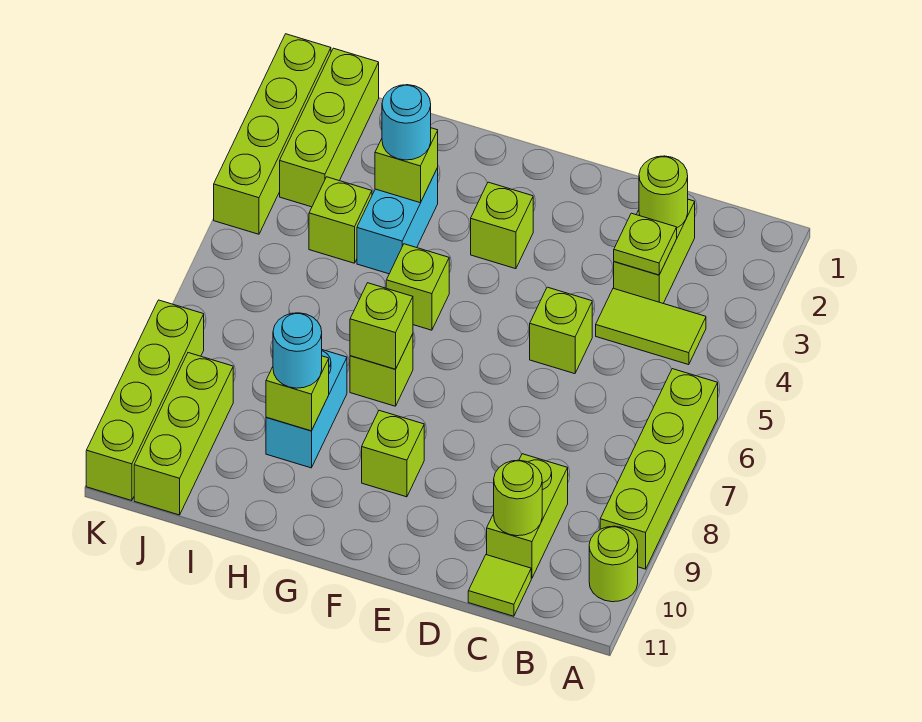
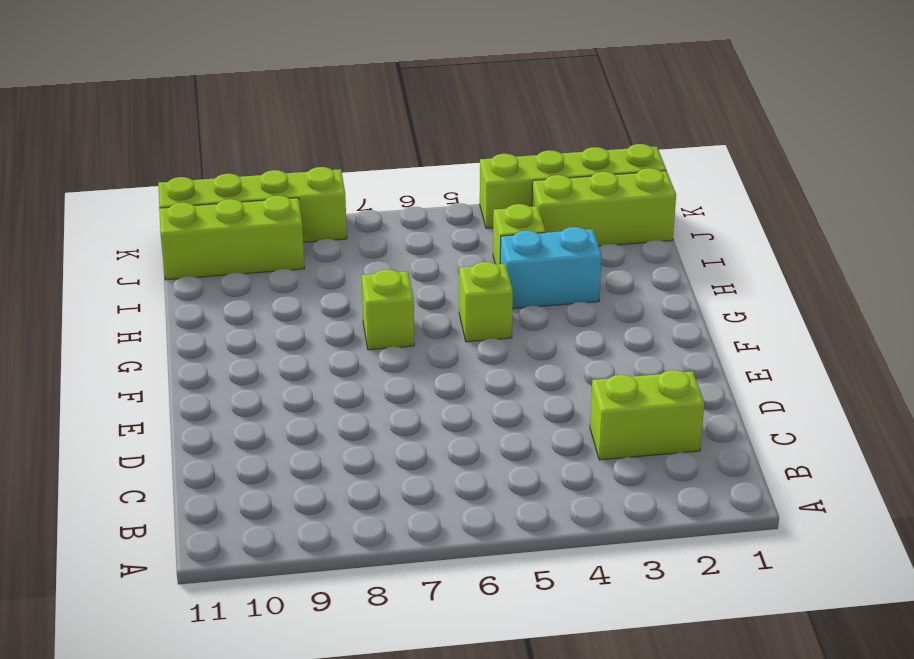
none -> lime brick A6:A9 level 1
none -> lime round brick A10 level 1
none -> lime tile B4:C4 level 1

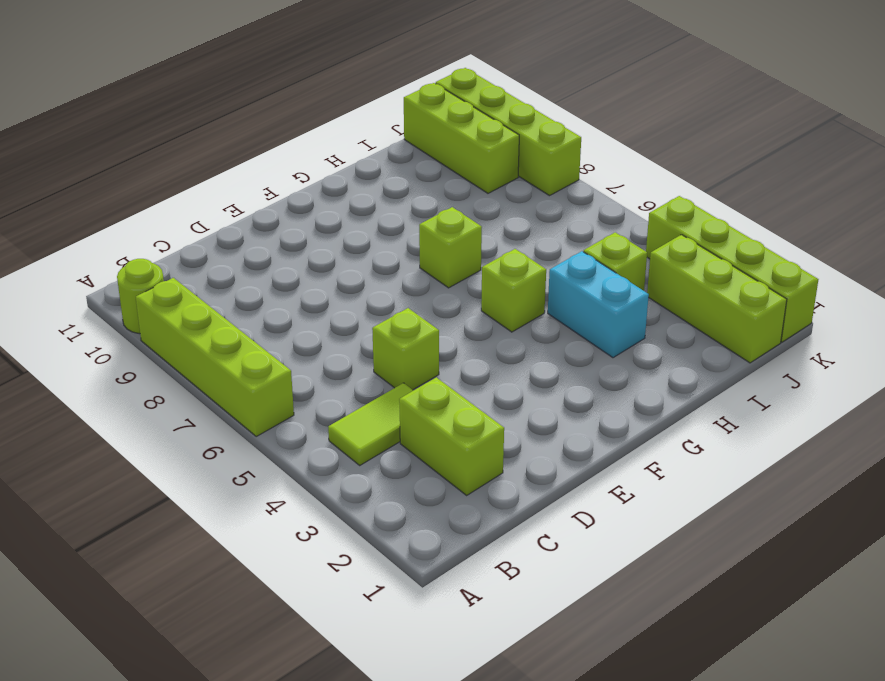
none -> lime brick C9:C10 level 1
none -> lime tile C11 level 1
none -> lime brick F3 level 1

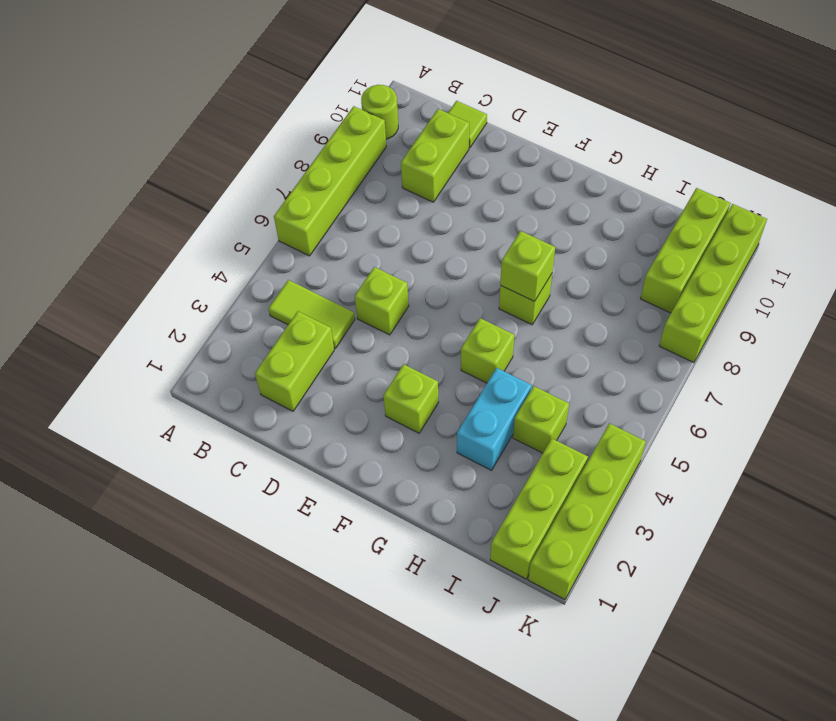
none -> lime brick F9 level 1
none -> cyan brick H8:H9 level 1
none -> lime round brick C2 level 2

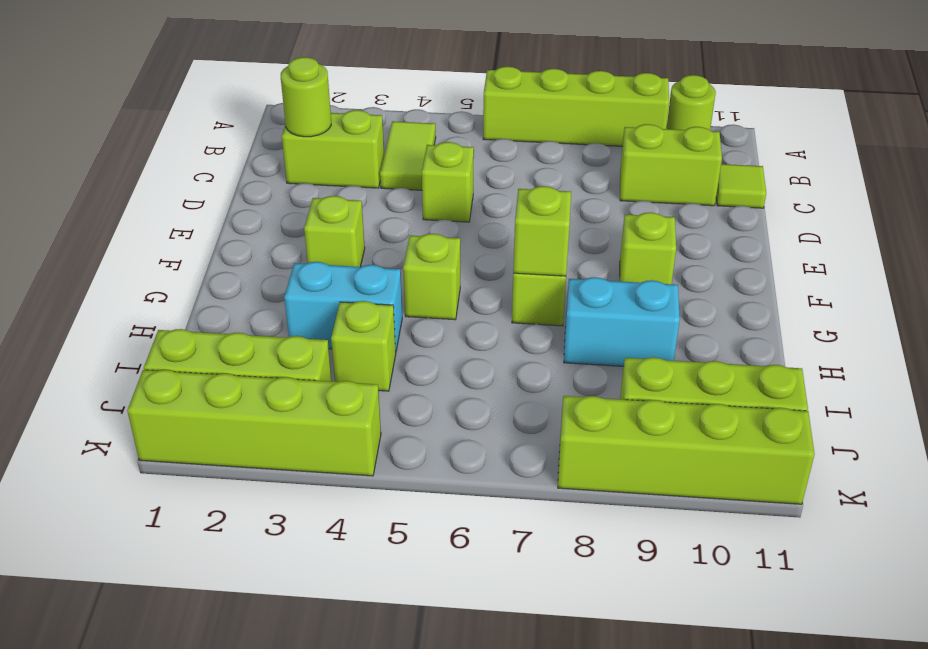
none -> lime plate C3 level 2
none -> lime round brick C10 level 2
none -> lime brick H3 level 2

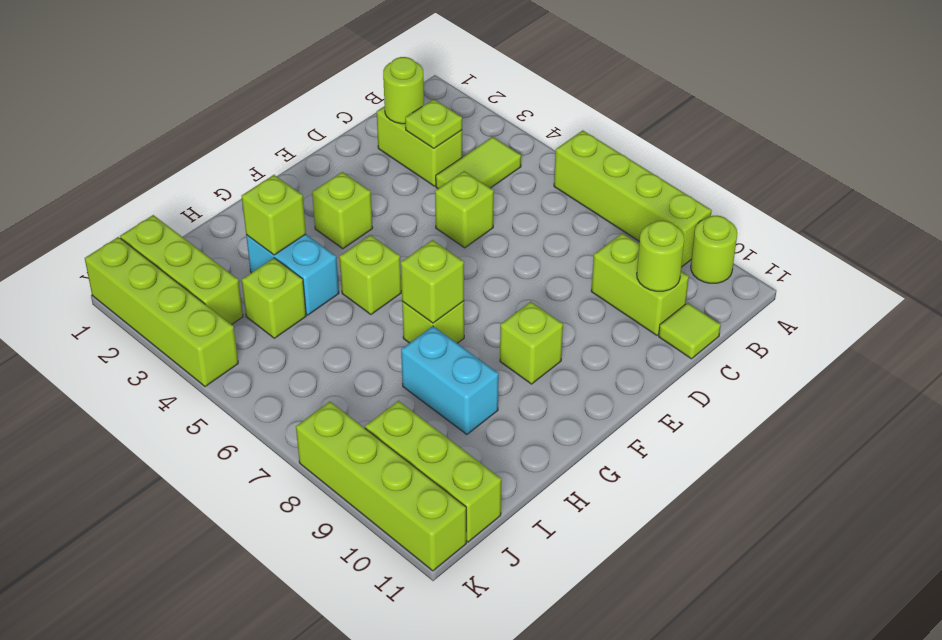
none -> lime brick H9 level 2
none -> cyan round brick H3 level 3
none -> cyan round brick H9 level 3

